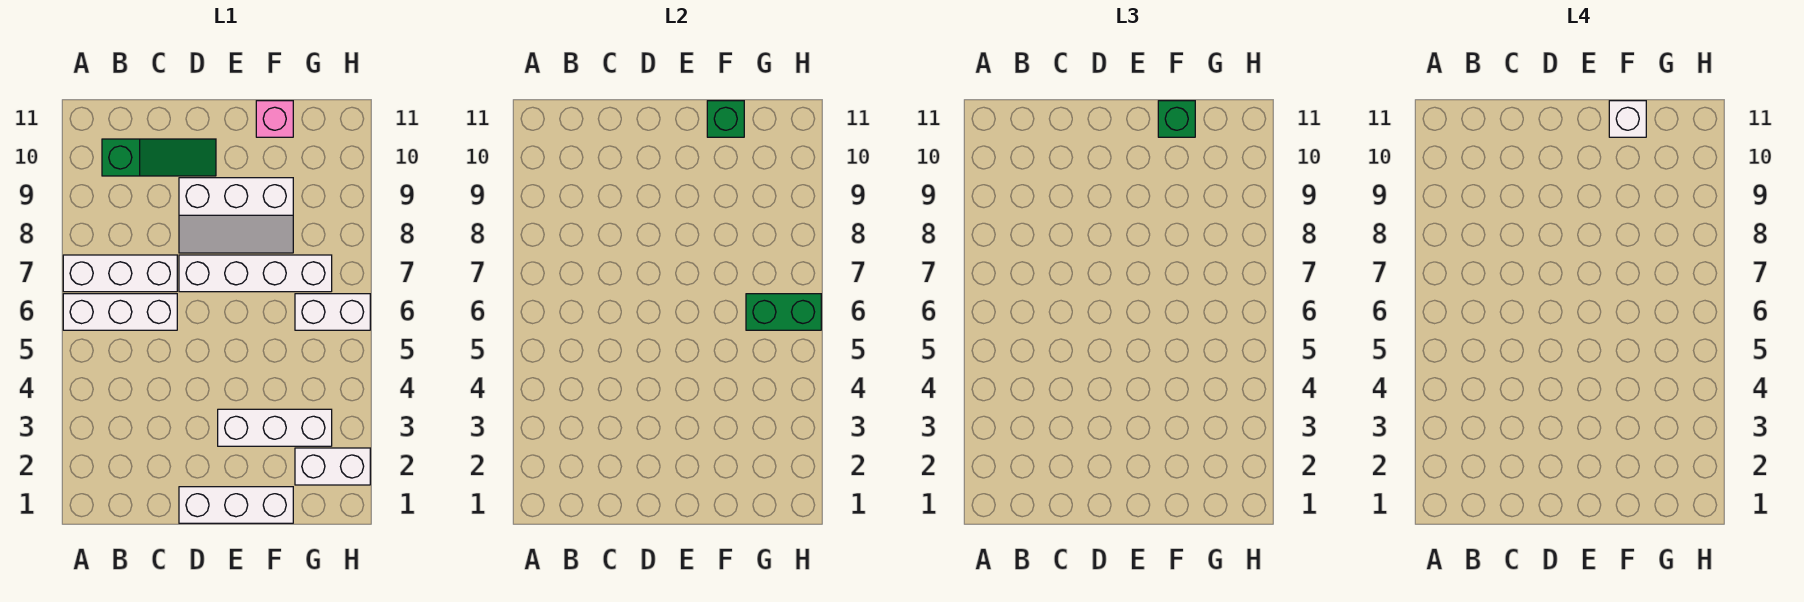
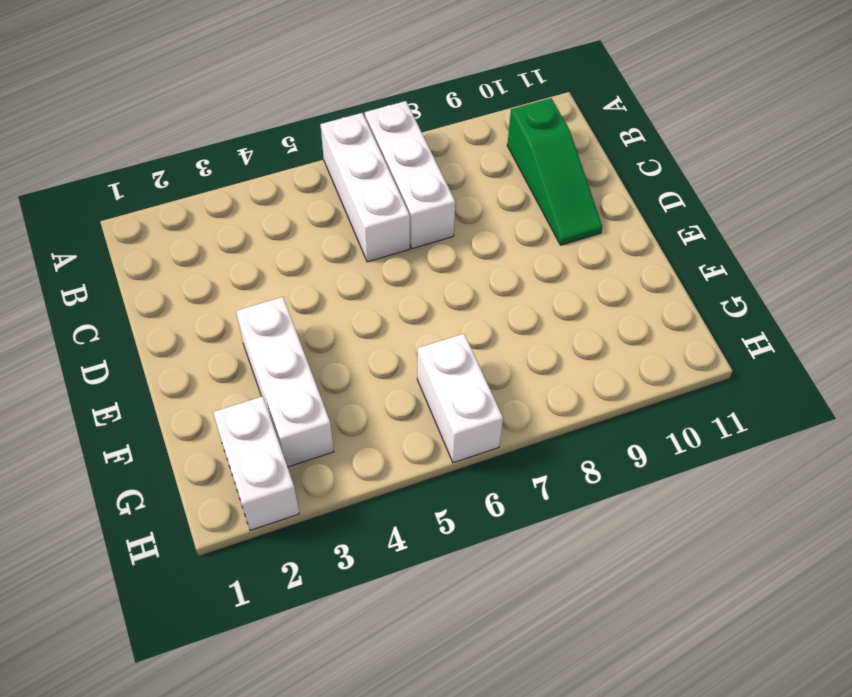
none -> white brick D1:F1 level 1
none -> white brick D7:G7 level 1
none -> white slope D8:F9 level 1 top 9

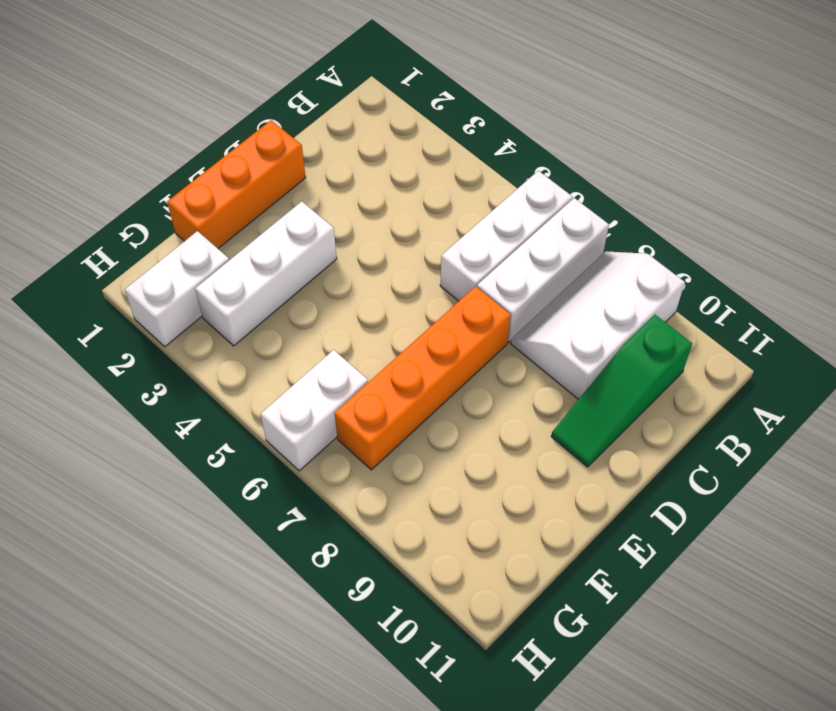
white slope A8:C9 level 1 top 9 -> white slope D8:F9 level 1 top 9
orange brick D1:F1 level 1 -> white brick D1:F1 level 1
orange brick D7:G7 level 1 -> white brick D7:G7 level 1
none -> pink brick F11 level 1
none -> green brick F11 level 2
none -> green brick G6:H6 level 2

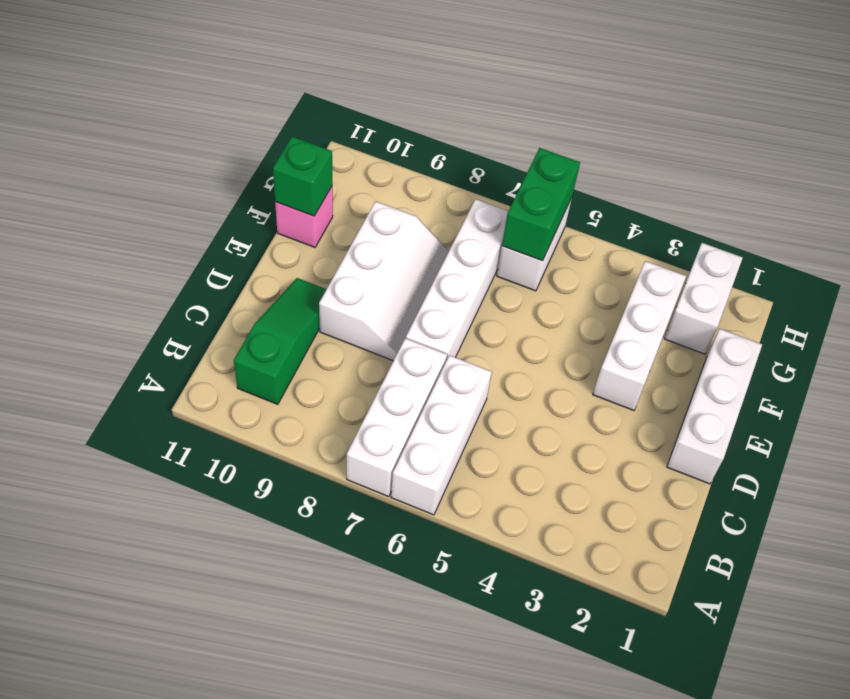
none -> green brick F11 level 3
none -> white brick F11 level 4

